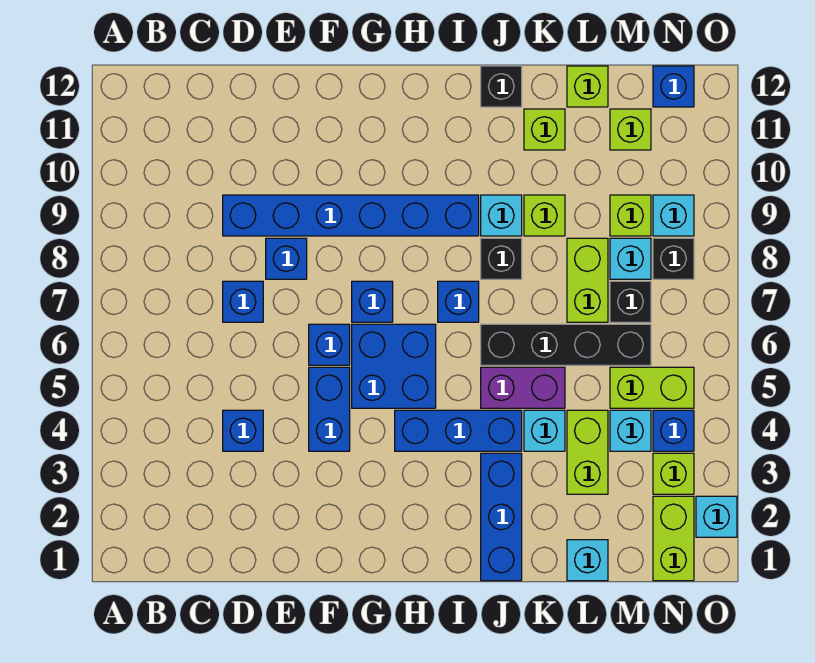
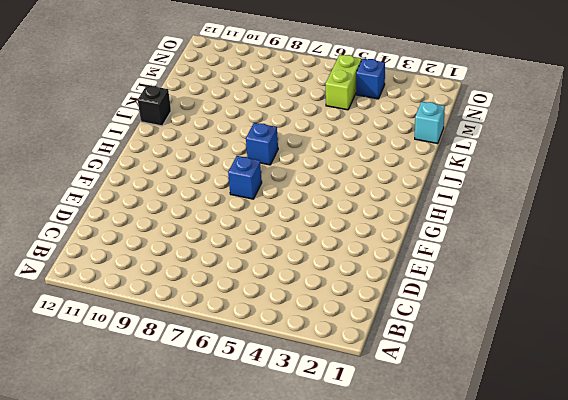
none -> blue brick D4 level 1
none -> blue brick D7 level 1
none -> blue brick D9:I9 level 1
none -> blue brick E8 level 1

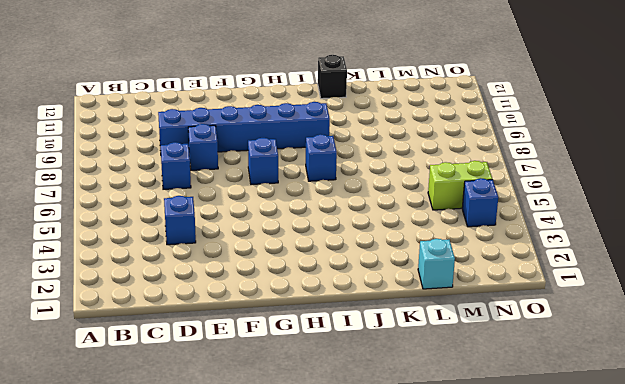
none -> blue brick F4:F5 level 1
none -> blue brick F6 level 1
none -> blue brick G5:H6 level 1
none -> blue brick H4:J4 level 1

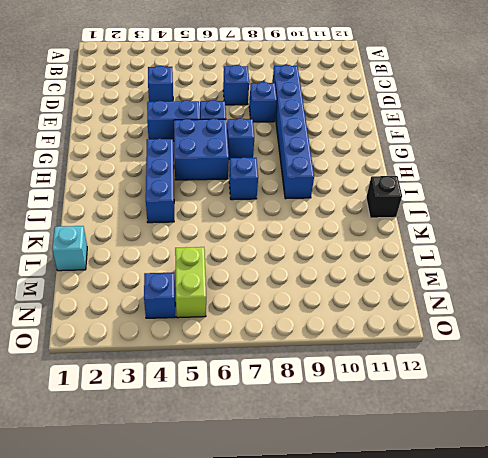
none -> blue brick J1:J3 level 1
none -> purple brick J5:K5 level 1
none -> black brick J6:M6 level 1
none -> black brick J8 level 1

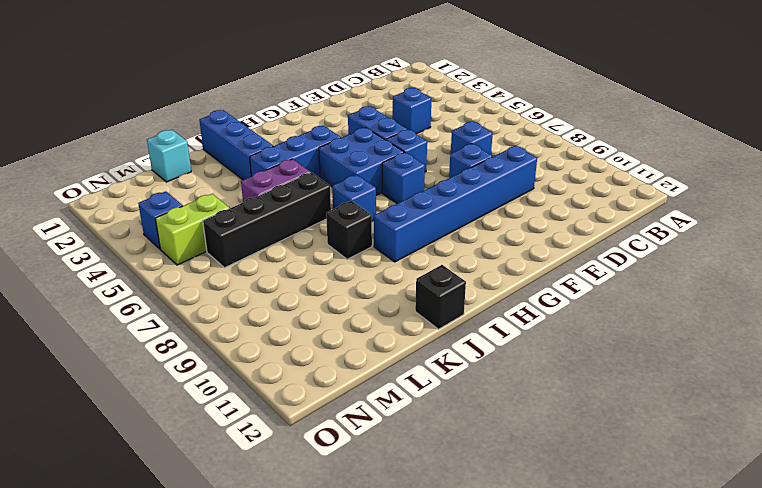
none -> cyan brick J9 level 1
none -> cyan brick K4 level 1
none -> lime brick K9 level 1
none -> lime brick K11 level 1

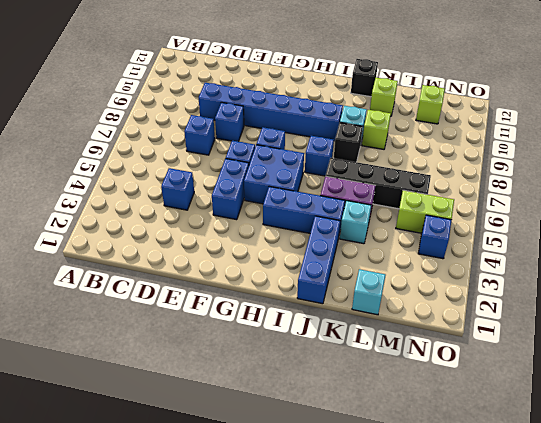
none -> lime brick L3:L4 level 1
none -> lime brick L7:L8 level 1
none -> lime brick L12 level 1
none -> cyan brick M4 level 1

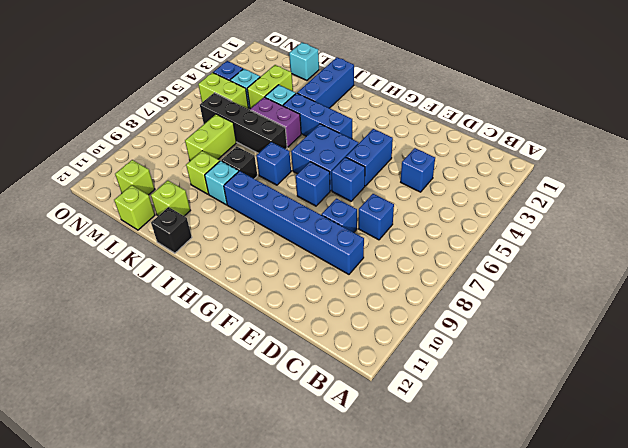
none -> black brick M7 level 1
none -> cyan brick M8 level 1
none -> lime brick M9 level 1
none -> lime brick N1:N2 level 1

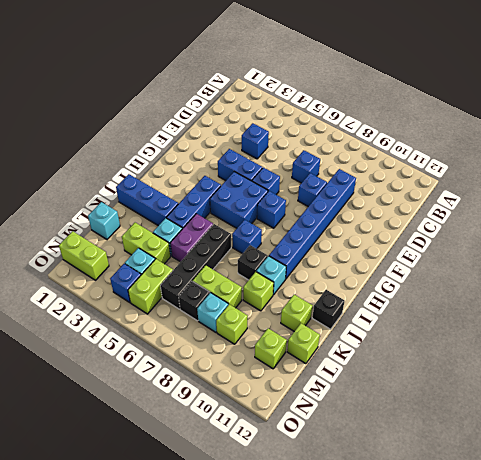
none -> lime brick N3 level 1
none -> black brick N8 level 1
none -> cyan brick N9 level 1
none -> blue brick N12 level 1

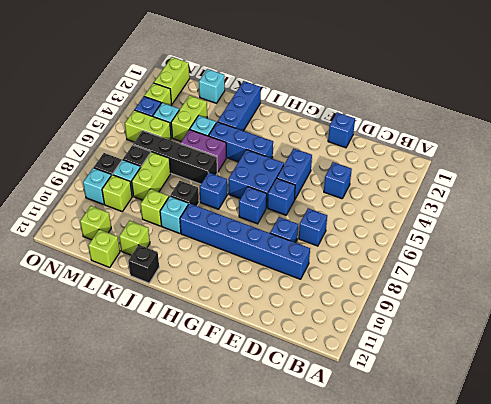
blue brick E1 level 1 -> blue brick N12 level 1
none -> cyan brick O2 level 1

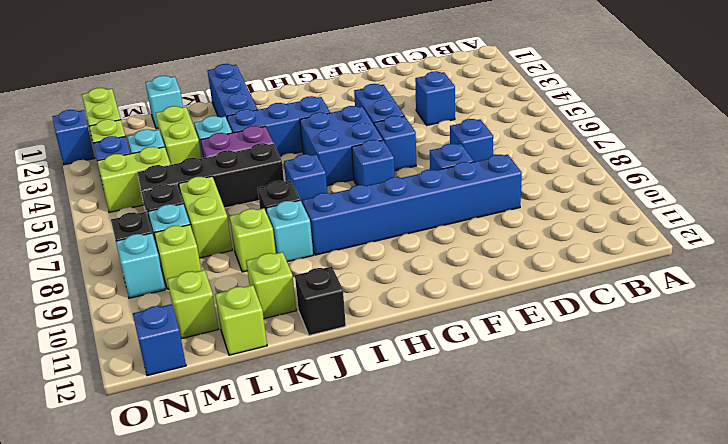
blue brick O2 level 1 -> cyan brick O2 level 1

